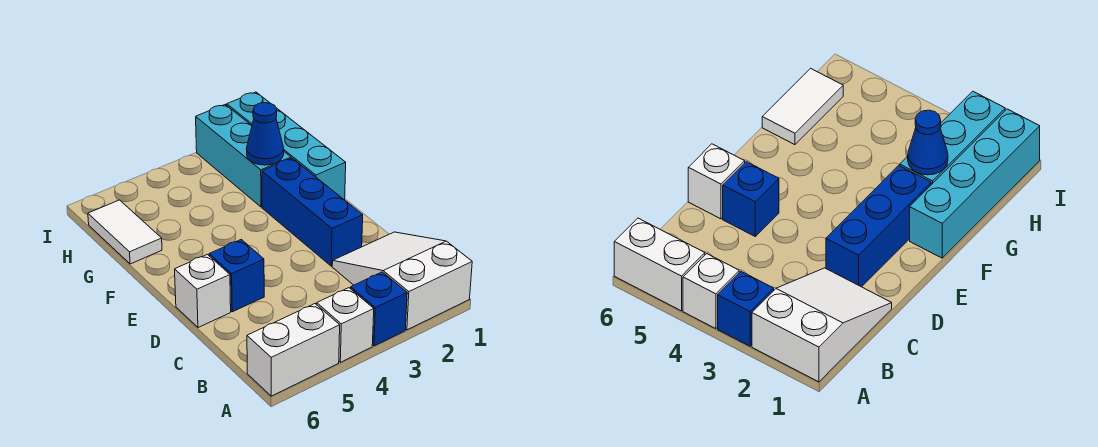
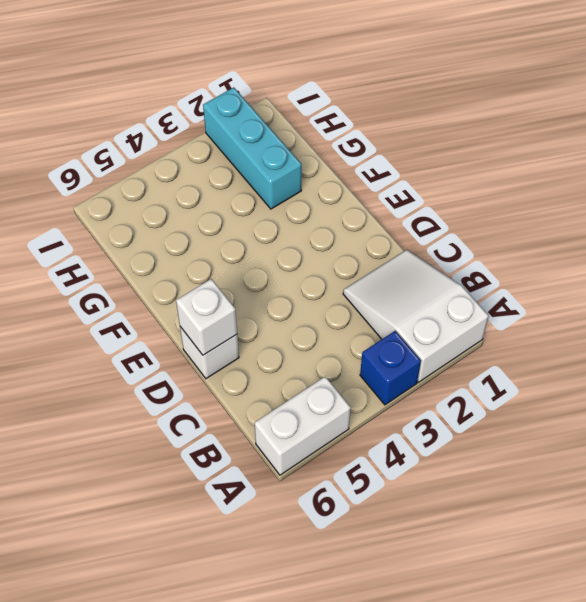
white brick D6 level 2 -> white brick A4 level 1
none -> blue brick D2:F2 level 1
none -> blue brick D5 level 1

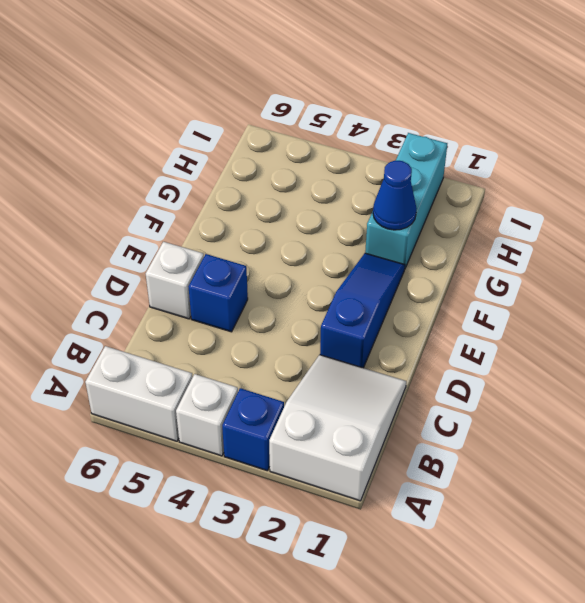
blue slope D2:F2 level 1 top D -> blue brick D2:F2 level 1
none -> cyan brick F1:I1 level 1
none -> white tile G6:H6 level 1

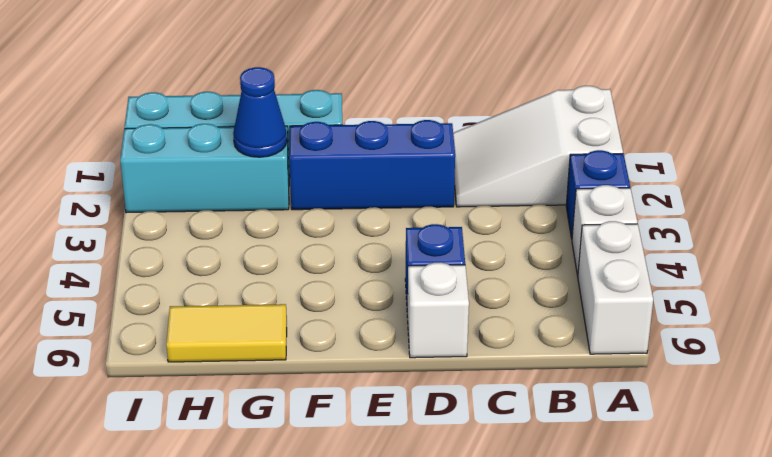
yellow tile G6:H6 level 1 -> white tile G6:H6 level 1

